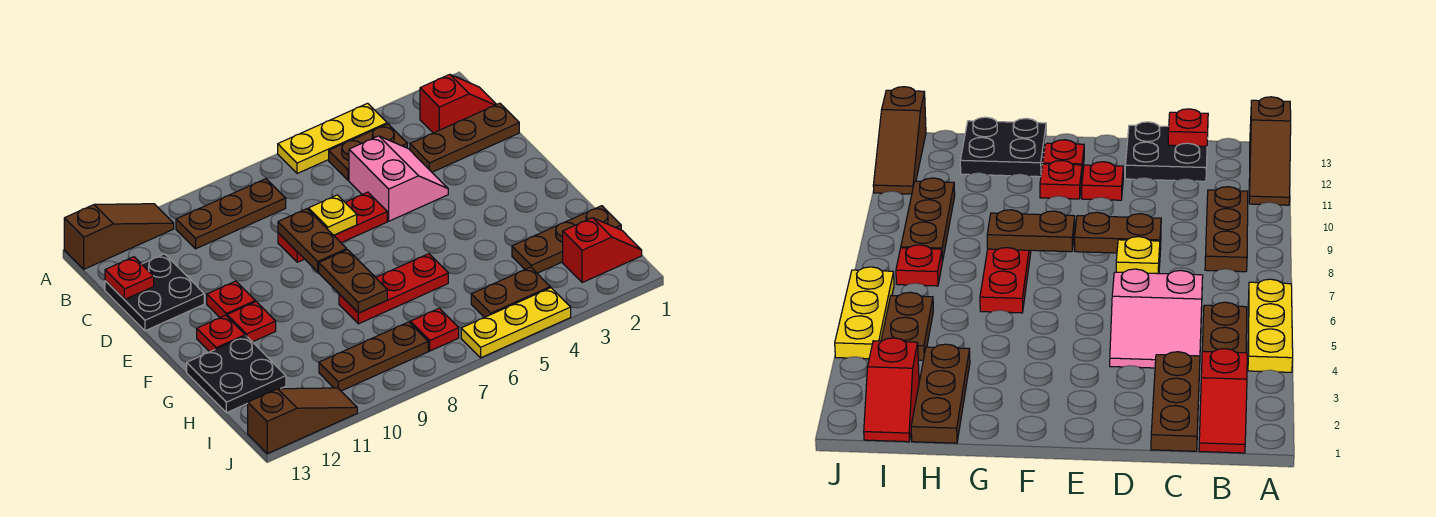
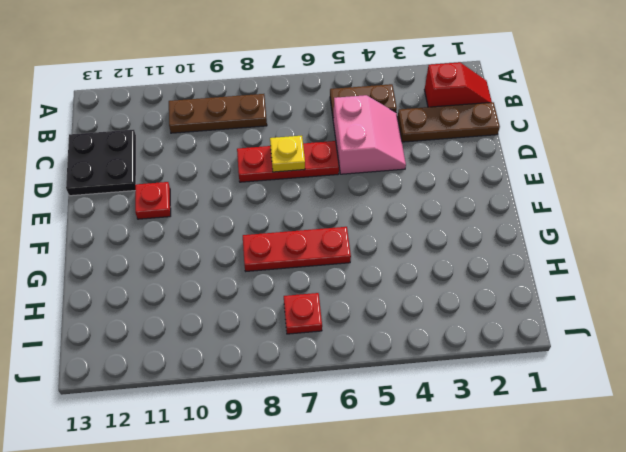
none -> yellow plate A4:A6 level 1
none -> brown slope A11:A13 level 1 top 13
none -> red plate F11 level 1

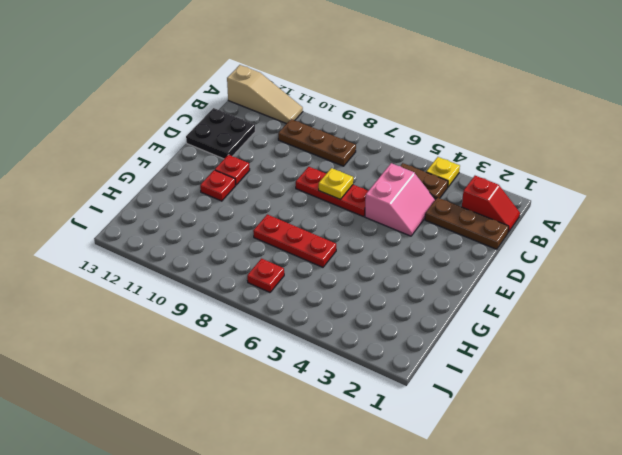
yellow plate A4 level 1 -> yellow plate A4:A6 level 1
tan slope A11:A13 level 1 top 13 -> brown slope A11:A13 level 1 top 13
none -> red plate F12 level 1
none -> black plate G12:H13 level 1
none -> brown plate H1:H3 level 1

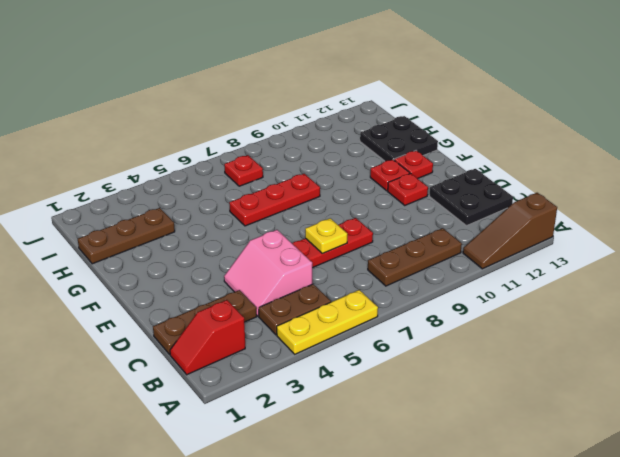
none -> red slope I1:I2 level 1 top 2
none -> brown plate I4:I5 level 1
none -> brown plate I8:I10 level 1

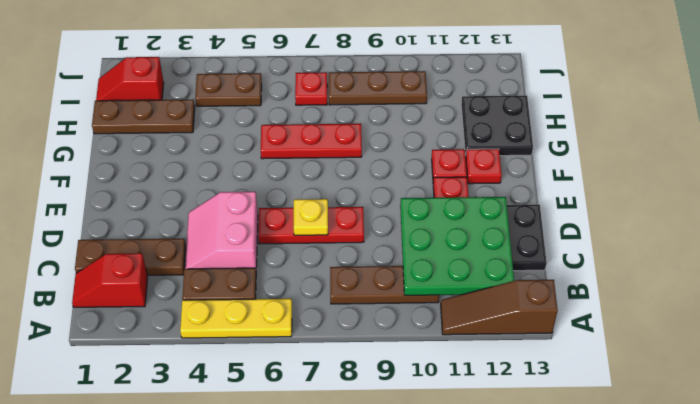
green plate B10:D12 level 2 -> none
none -> yellow plate J4:J6 level 1
none -> brown slope J11:J13 level 1 top 13
none -> red plate C13 level 2

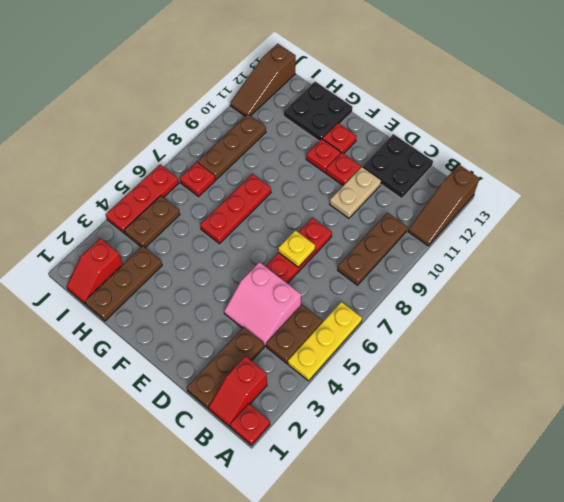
red plate A1 level 1 -> red plate C13 level 2
tan plate D10:D11 level 1 -> none
red plate J4:J6 level 1 -> yellow plate J4:J6 level 1
none -> brown plate D8:E8 level 2
none -> brown plate F8:G8 level 2

